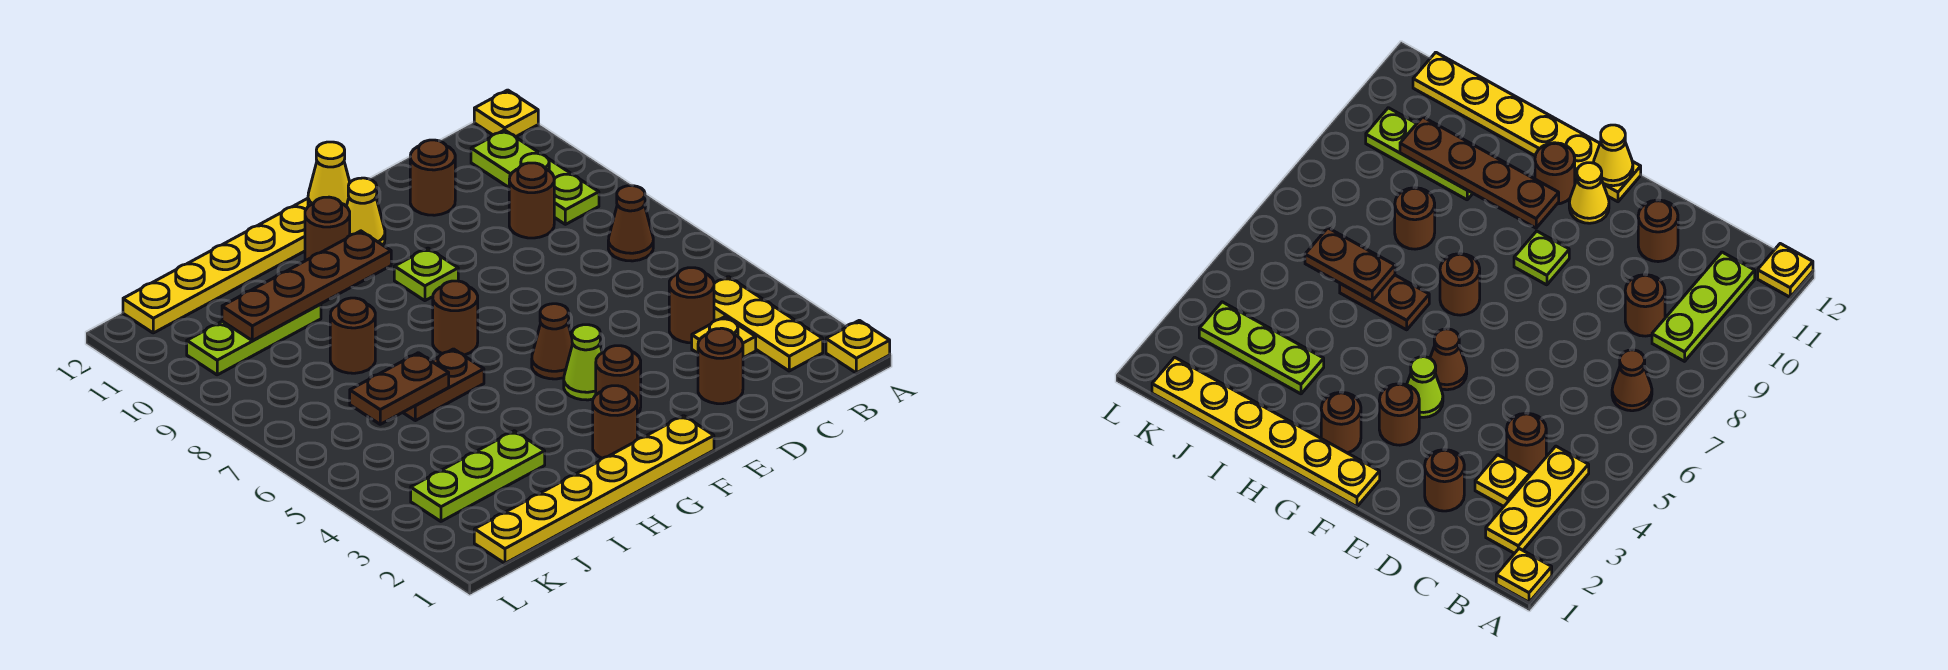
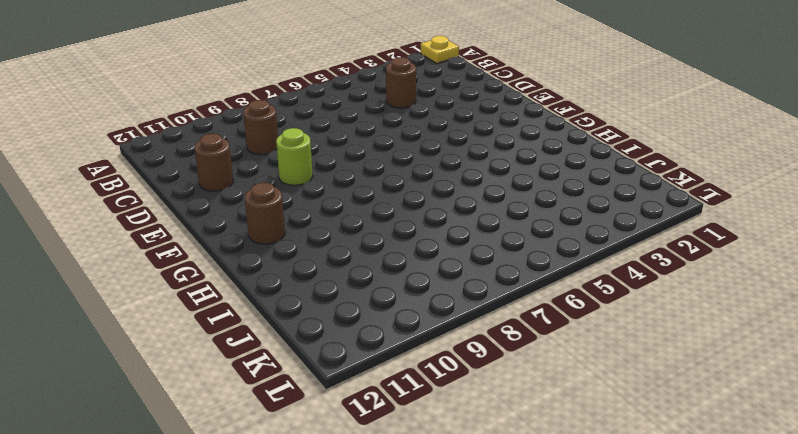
lime round brick E9 level 1 -> none
none -> yellow plate A12 level 1
none -> yellow plate B2:B4 level 1
none -> brown cone B7 level 1

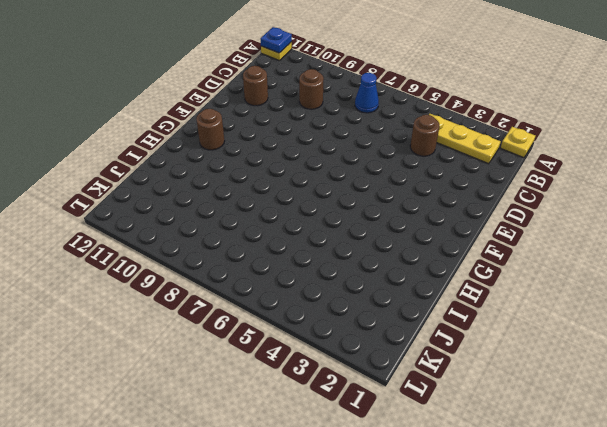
blue plate A12 level 2 -> none
blue cone B7 level 1 -> brown cone B7 level 1
none -> lime plate B9:B11 level 1
none -> yellow plate C3 level 1
none -> brown round brick D2 level 1

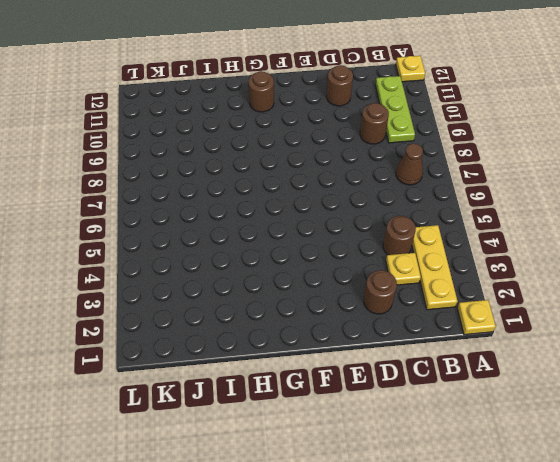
none -> yellow plate F1:K1 level 1
none -> brown round brick F3 level 1
none -> lime cone F4 level 1

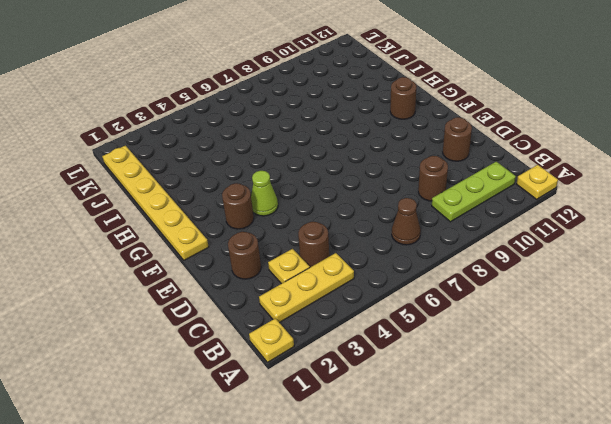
none -> brown cone F5 level 1
none -> lime plate F9 level 1
none -> yellow cone F11 level 1

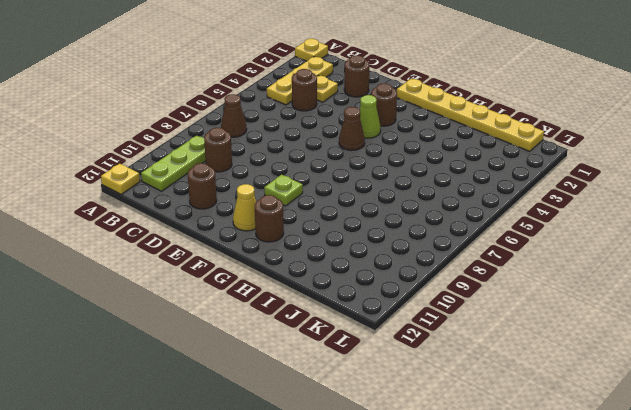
none -> yellow plate F12:K12 level 1
none -> brown round brick G2 level 1
none -> brown round brick G7 level 1

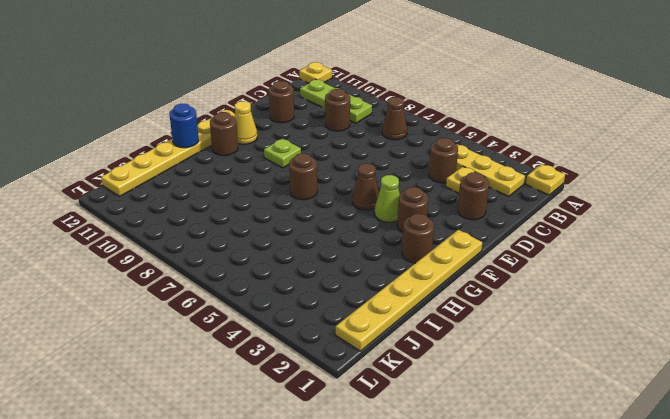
blue round brick H12 level 2 -> none
none -> brown plate H6:I6 level 1
none -> lime plate I3:K3 level 1
none -> brown round brick I8 level 1

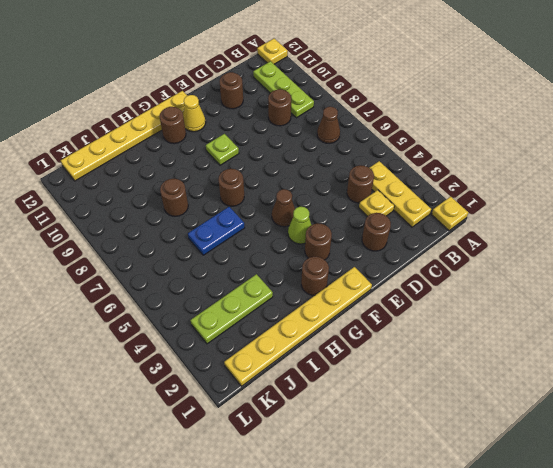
blue plate H6:I6 level 1 -> brown plate H6:I6 level 1
none -> lime plate I10:K10 level 1
none -> yellow cone F12 level 2
none -> brown plate G10:J10 level 2

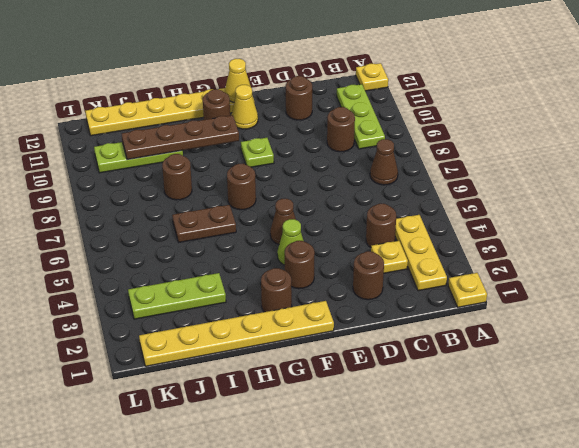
none -> brown plate I6:J6 level 2

